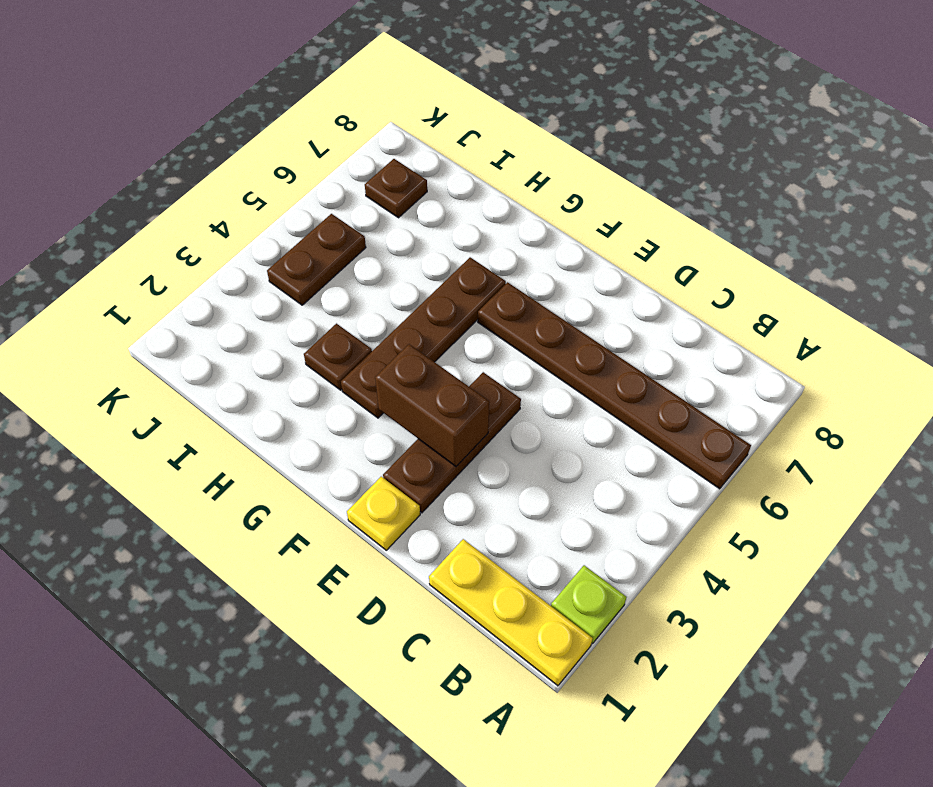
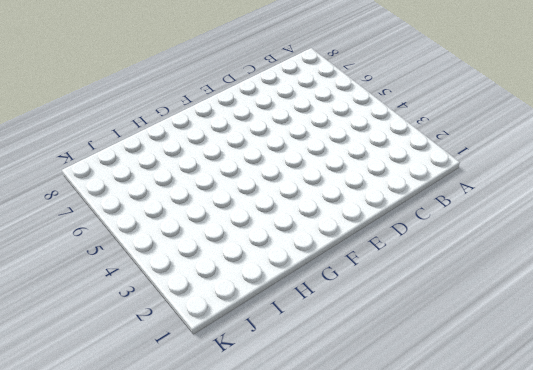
none -> yellow plate A1:C1 level 1
none -> lime plate A2 level 1

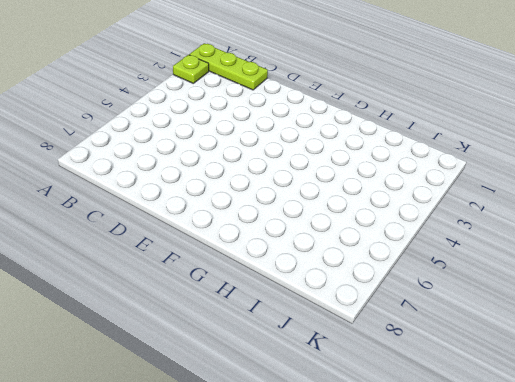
lime plate A1:C1 level 1 -> yellow plate A1:C1 level 1
none -> brown plate A6:F6 level 1
none -> yellow plate E1 level 1

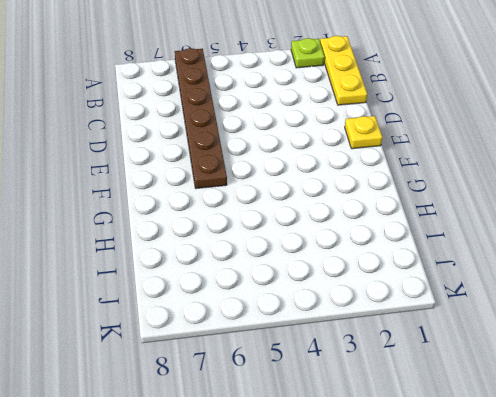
none -> brown plate E2:E4 level 1
none -> brown plate G3:G6 level 1

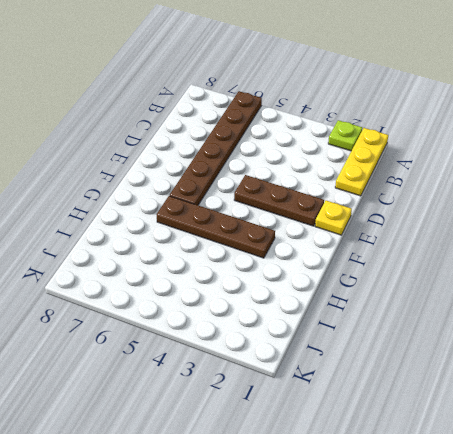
none -> brown plate H3 level 1
none -> brown plate J4:J5 level 1

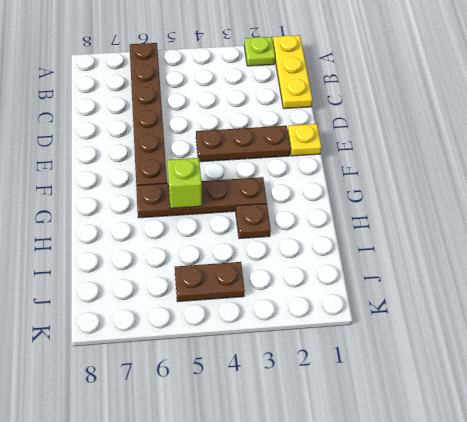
lime brick G5 level 2 -> none
none -> brown plate J7 level 1
none -> brown brick E3:F3 level 2

